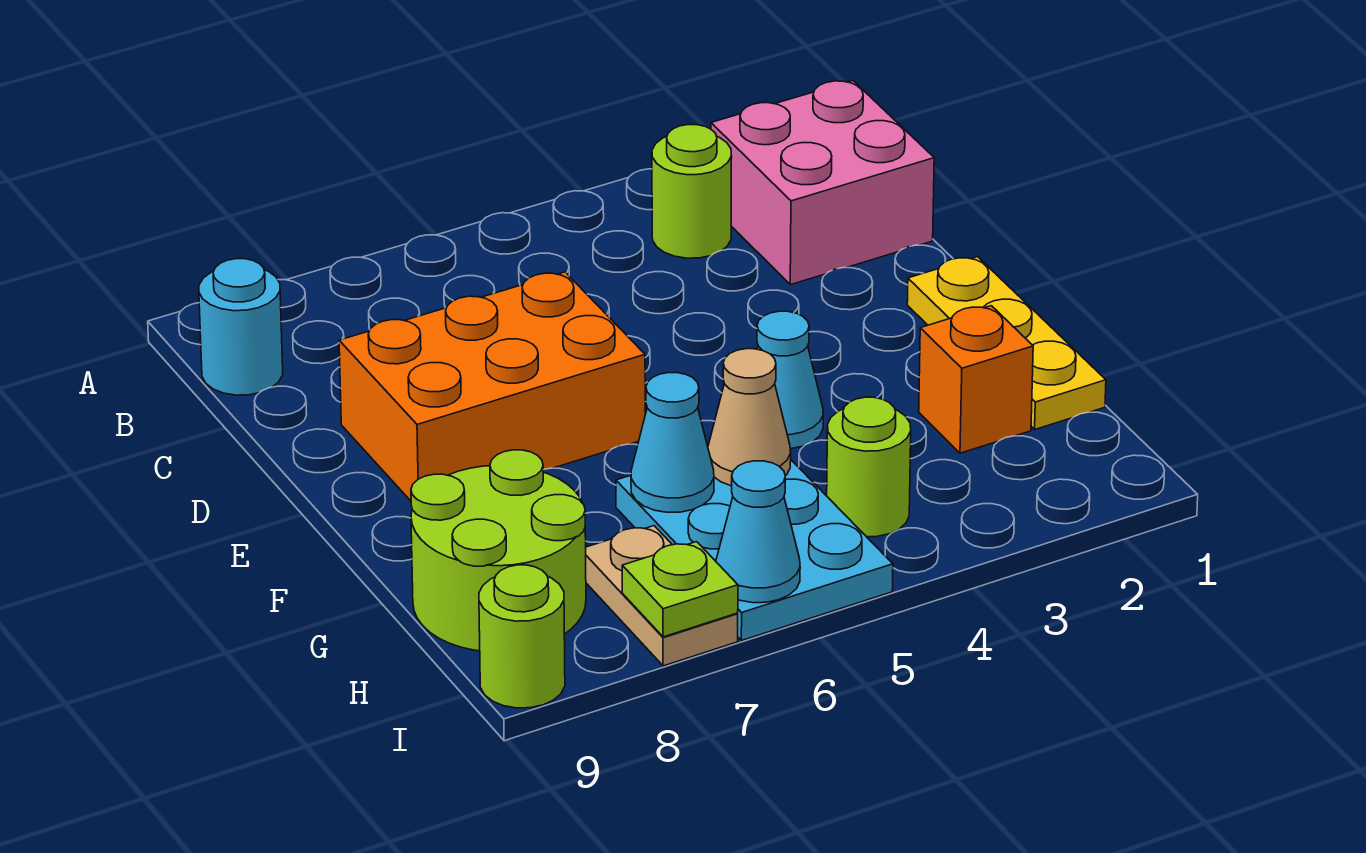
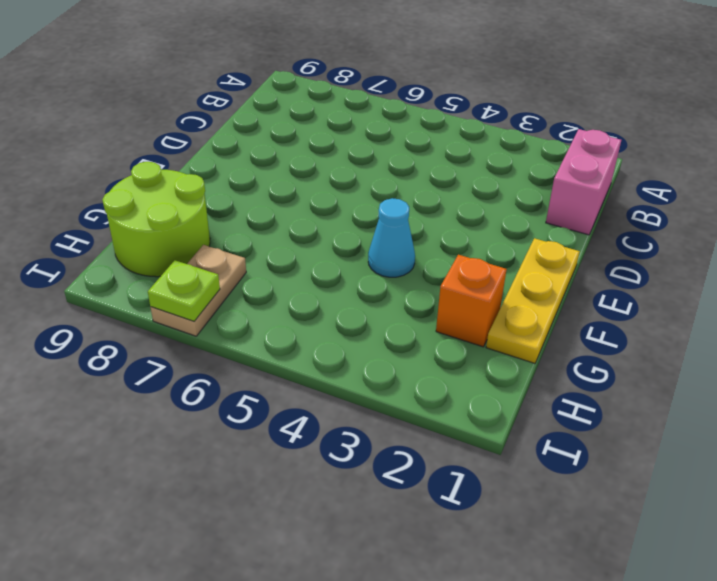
pink brick B1:C1 level 1 -> pink brick B1:C2 level 1
none -> lime round brick B3 level 1
none -> cyan round brick B9 level 1
none -> orange brick D6:E8 level 1

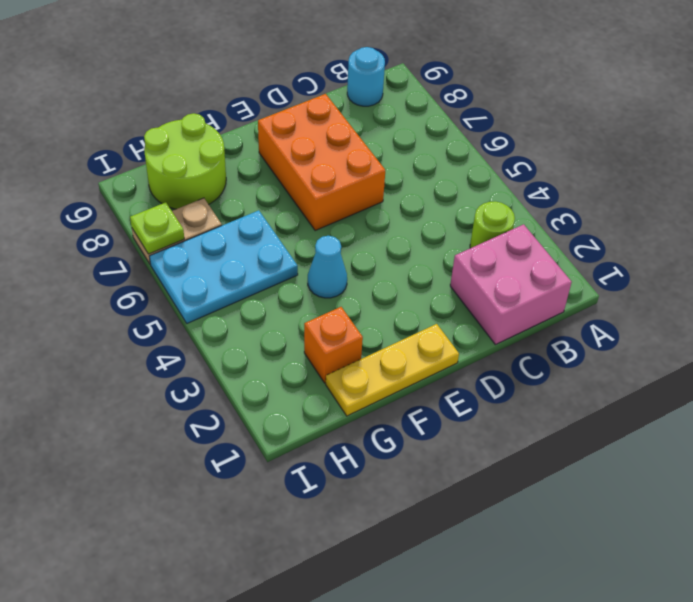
none -> lime round brick H4 level 1
none -> lime round brick I9 level 1
none -> tan cone G5 level 2

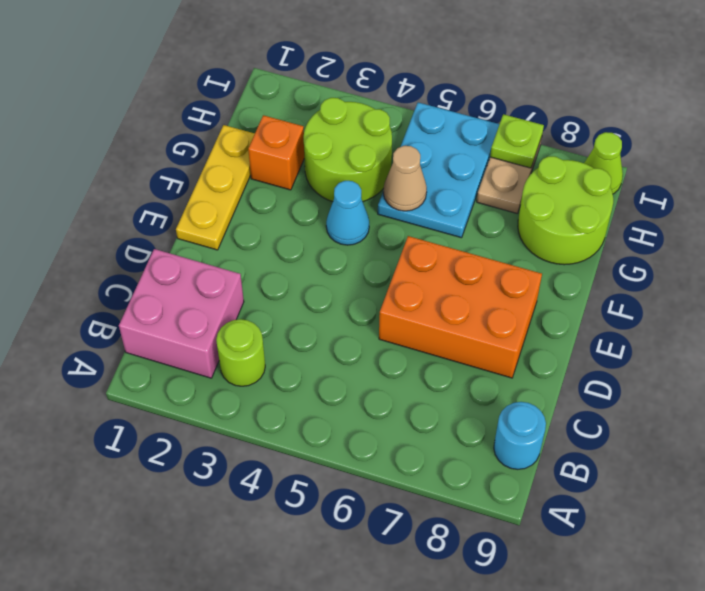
lime round brick G3:H4 level 1 -> lime round brick H4 level 1
lime cone I9 level 1 -> lime round brick I9 level 1
none -> cyan cone G6 level 2
none -> cyan cone I6 level 2

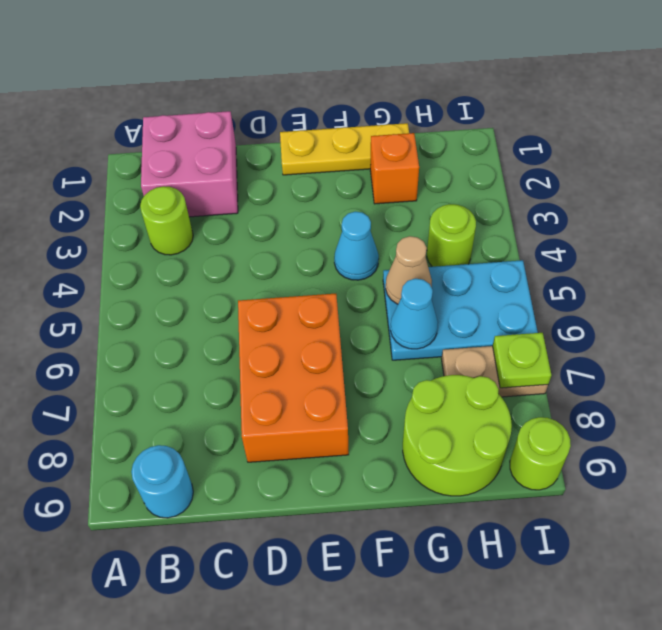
none -> cyan cone I6 level 2

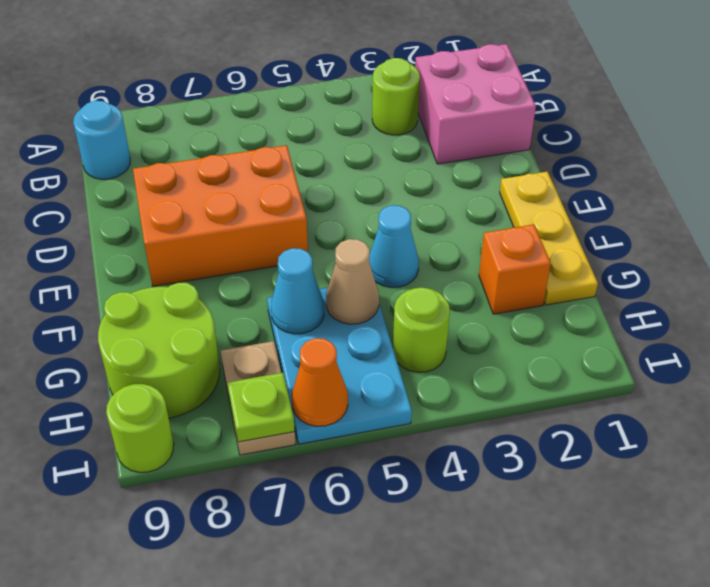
orange cone I6 level 2 -> cyan cone I6 level 2

